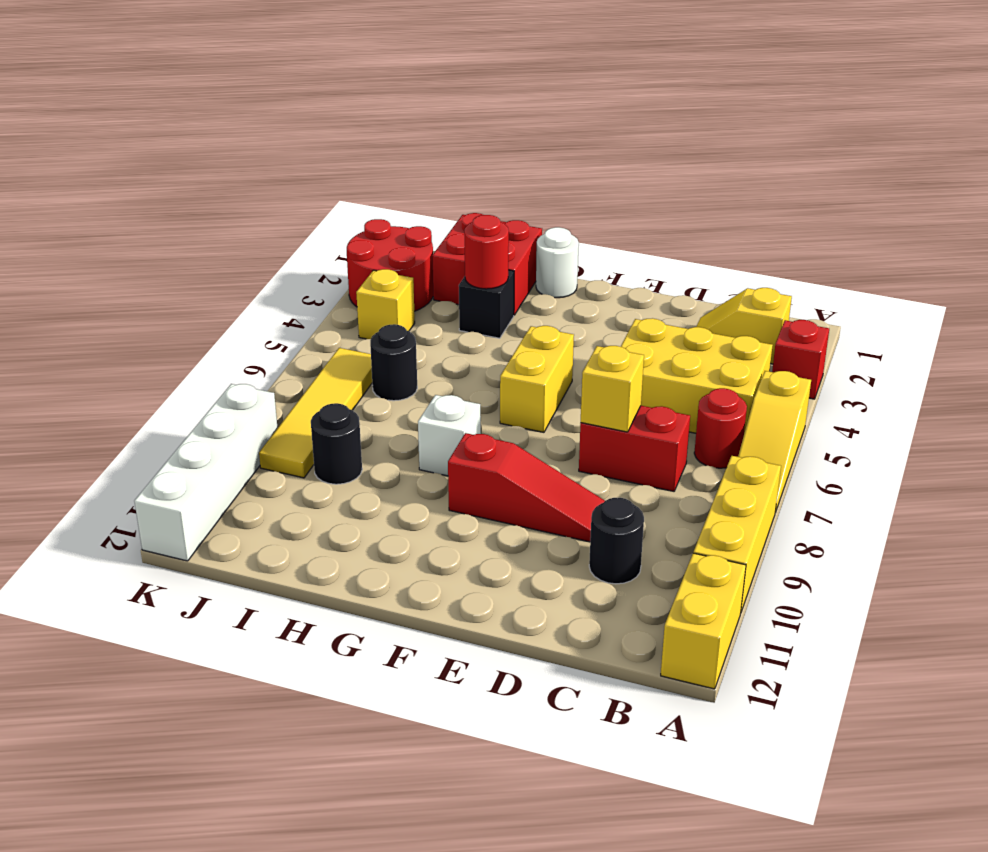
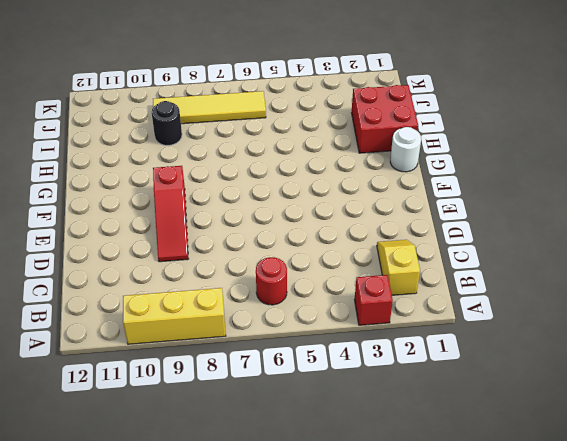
none -> yellow slope A5:A7 level 1 top 5
none -> yellow brick A11:A12 level 1
none -> yellow brick B4:D5 level 1

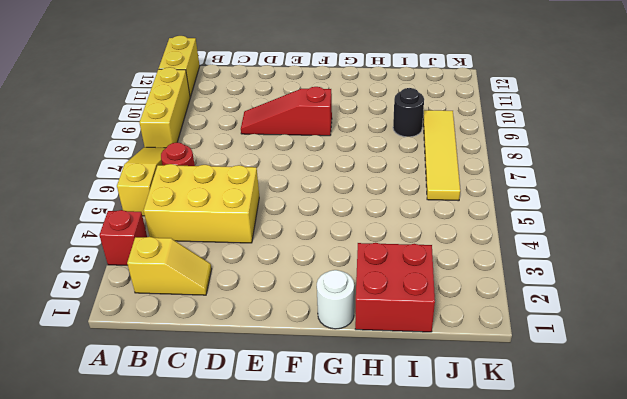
none -> red brick C7:D7 level 1
none -> black round brick C10 level 1
none -> yellow brick F5:F6 level 1

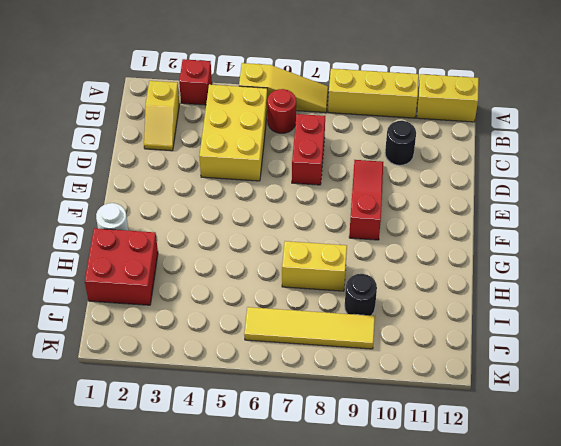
yellow brick H7:H8 level 1 -> yellow brick F5:F6 level 1
none -> white brick G8 level 1
none -> black brick H3 level 1
none -> black round brick I6 level 1

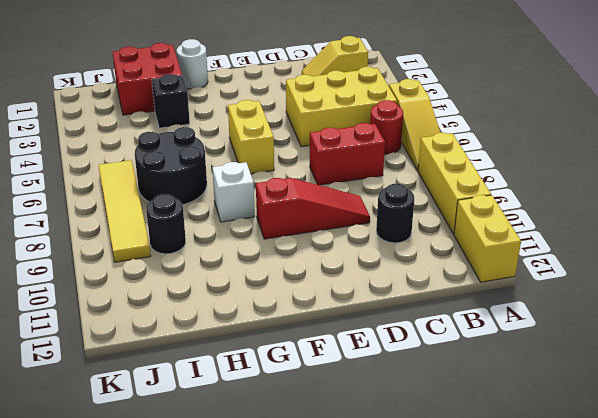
black round brick H6:I7 level 1 -> black round brick I6 level 1
none -> red brick A3 level 1
none -> red round brick J2:K3 level 1
none -> yellow brick J4 level 1

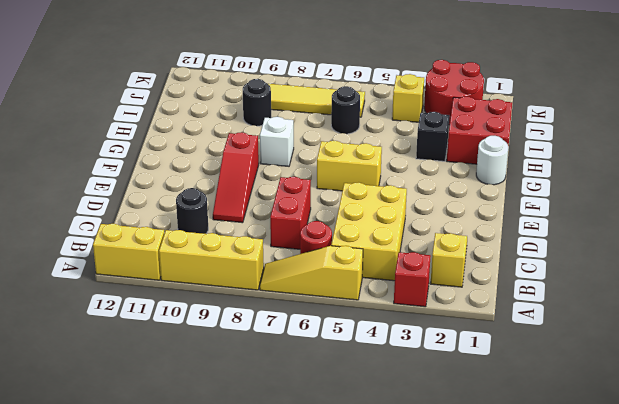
none -> white brick K9:K12 level 1
none -> yellow brick D7 level 2
none -> red round brick H3 level 2

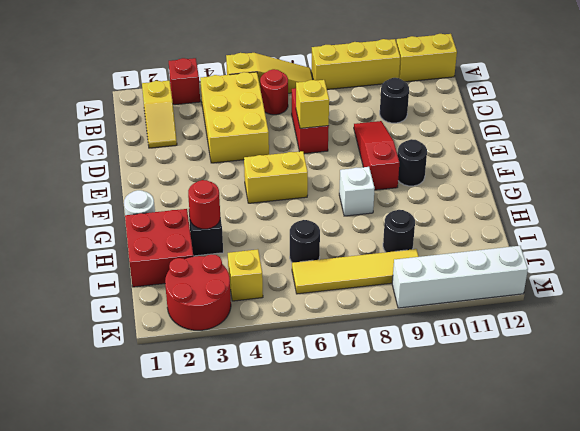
black round brick F10 level 1 -> none

